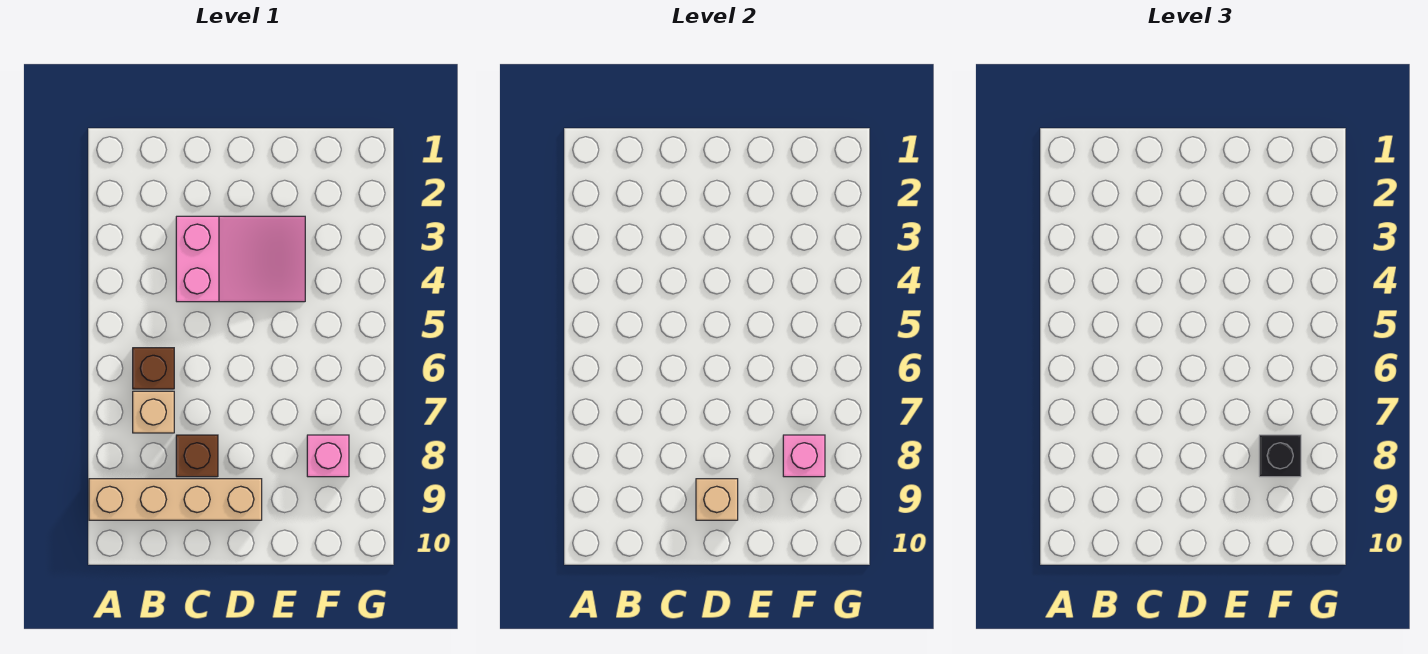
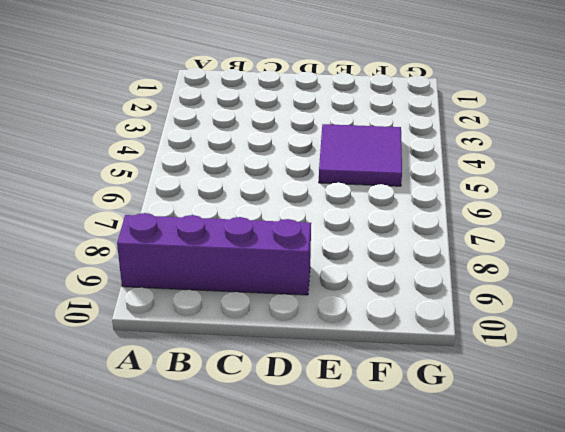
purple brick A9:D9 level 1 -> tan brick A9:D9 level 1
purple tile E4:F5 level 1 -> pink slope C3:E4 level 1 top C
none -> brown brick B6 level 1
none -> tan brick B7 level 1

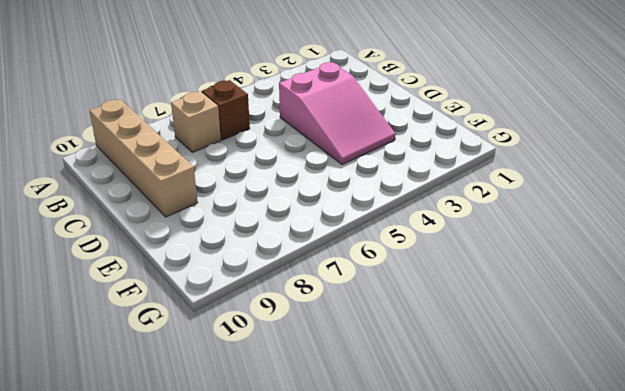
none -> brown brick C8 level 1
none -> pink brick F8 level 1

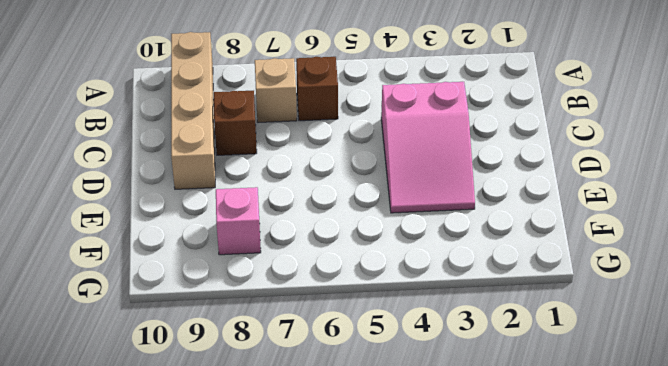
none -> tan brick D9 level 2
none -> pink brick F8 level 2

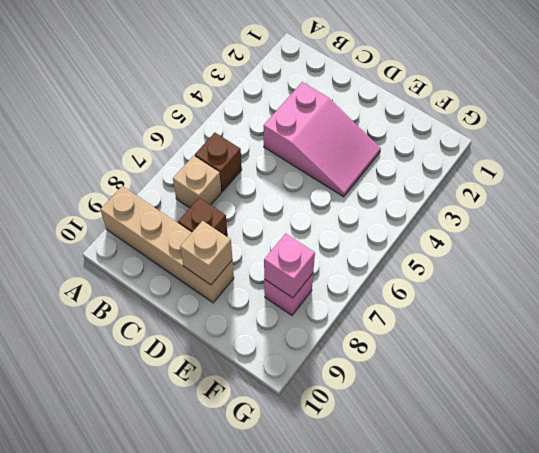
none -> black brick F8 level 3

